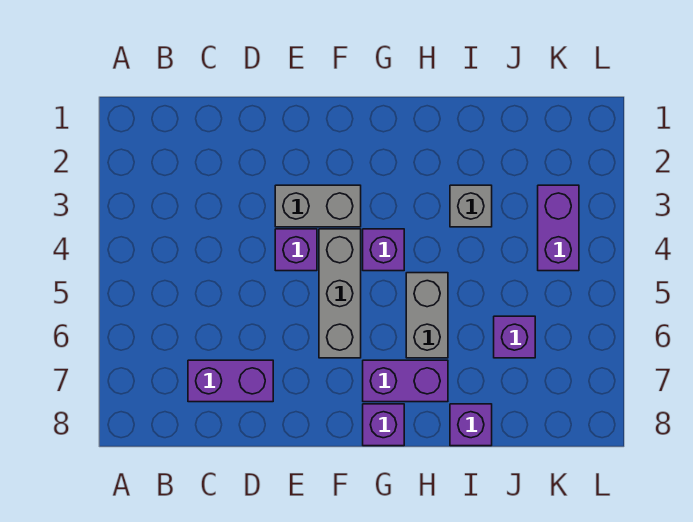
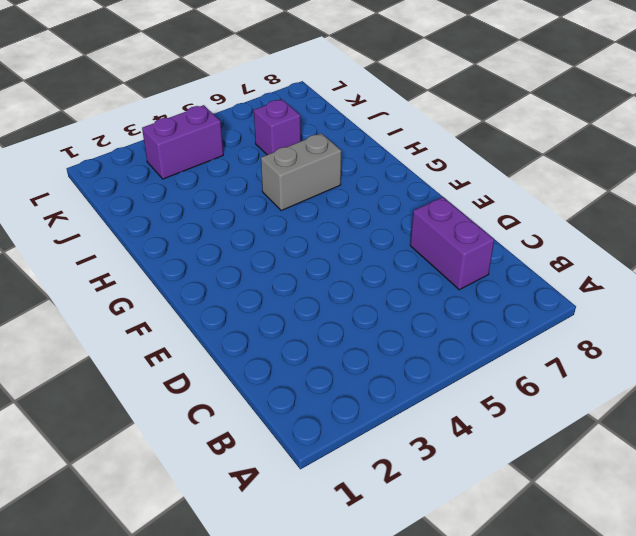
none -> grey brick E3:F3 level 1
none -> purple brick E4 level 1
none -> grey brick F4:F6 level 1

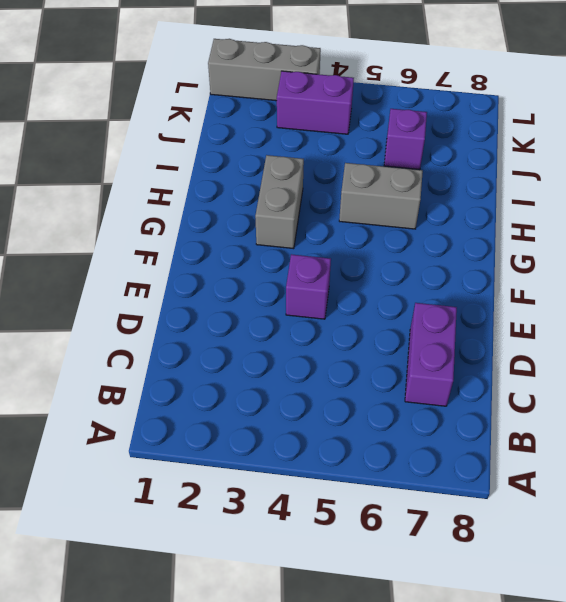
grey brick G3:H3 level 1 -> grey brick E3:F3 level 1
grey brick L1:L3 level 1 -> grey brick F4:F6 level 1
none -> purple brick G4 level 1
none -> purple brick G7:H7 level 1
none -> purple brick G8 level 1

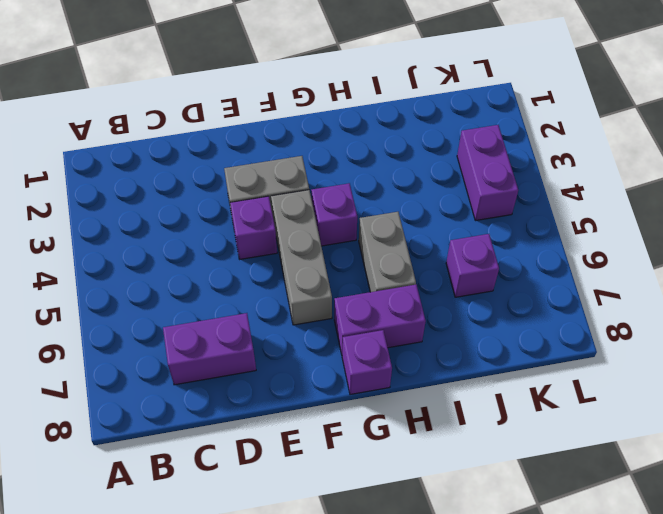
none -> grey brick I3 level 1
none -> purple brick I8 level 1

